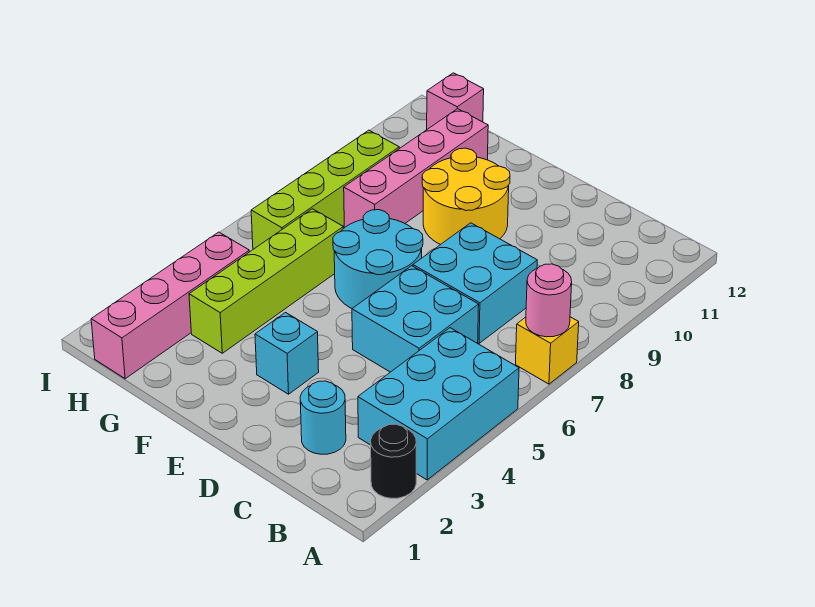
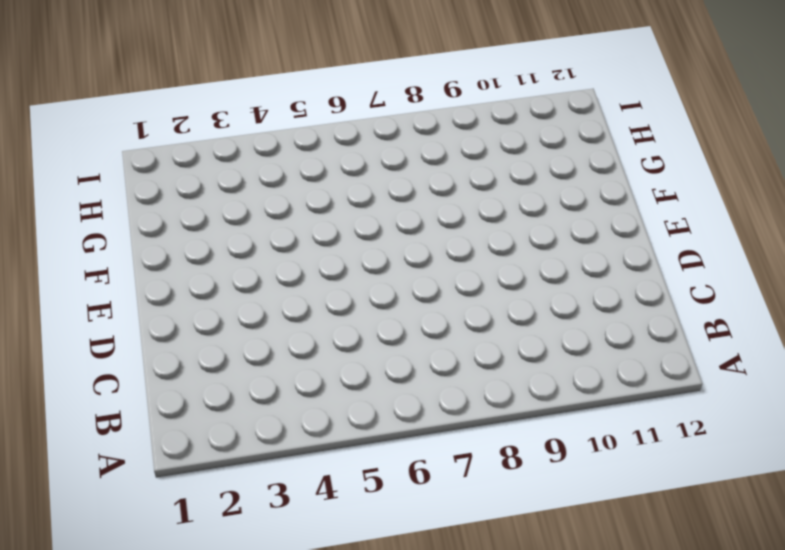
none -> black round brick A2 level 1
none -> cyan brick A3:B5 level 1
none -> yellow brick A7 level 1

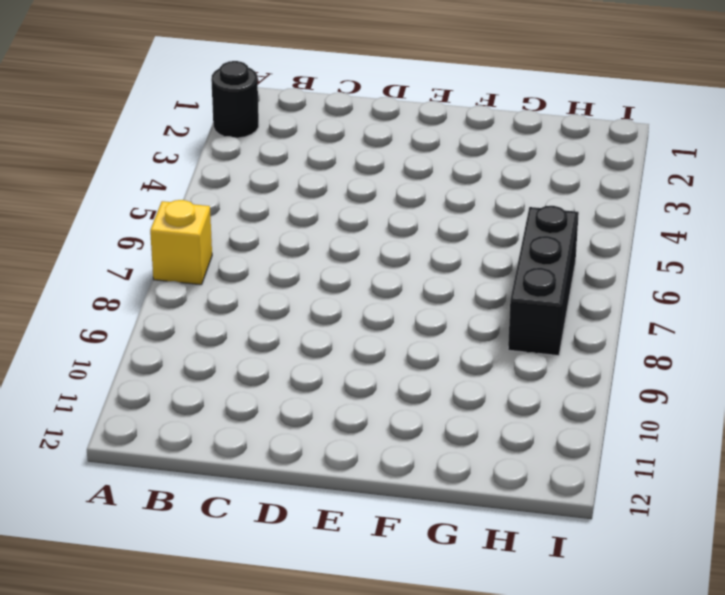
black brick H6:H8 level 1 -> lime brick H6:H9 level 1
none -> cyan brick A3:B5 level 1
none -> cyan round brick C2 level 1
none -> cyan brick C5:D6 level 1

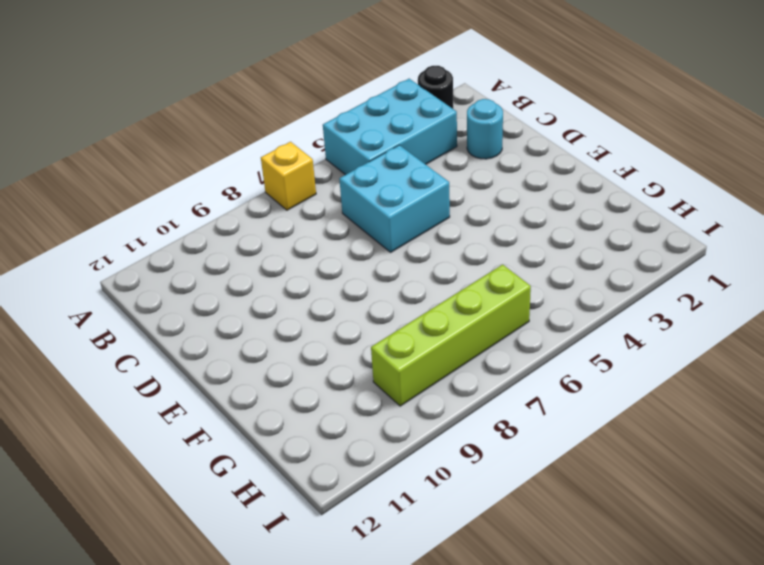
none -> cyan brick C7:D8 level 1
none -> cyan brick E3 level 1
none -> cyan round brick E6:F7 level 1

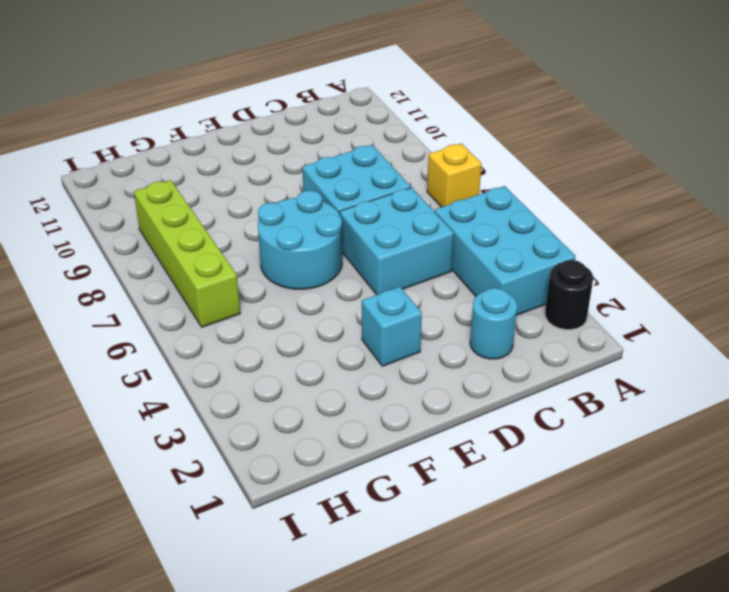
none -> yellow round brick E9:F10 level 1
none -> lime brick G3:G6 level 1
none -> pink brick G8:G11 level 1

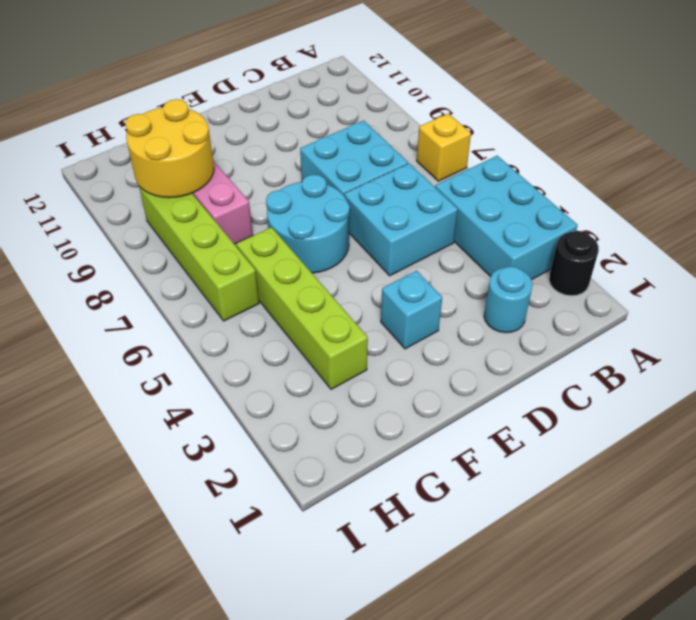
yellow round brick G9:H10 level 2 -> yellow round brick E9:F10 level 1
none -> pink brick H1:H4 level 1
none -> pink brick H12 level 1
none -> pink round brick A7 level 2

